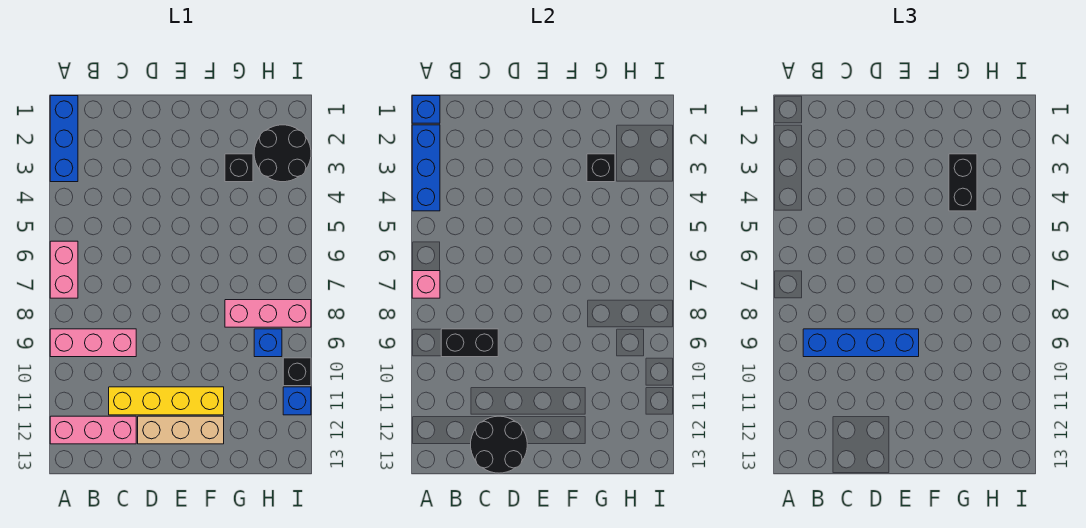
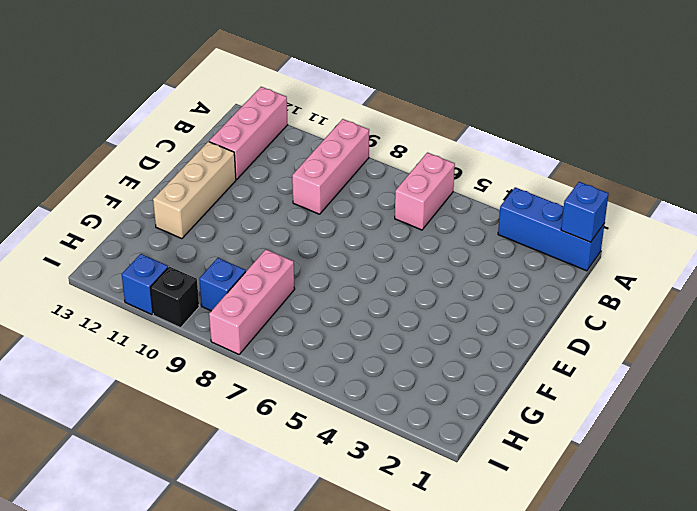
pink brick A6:B6 level 1 -> pink brick A6:A7 level 1
none -> yellow brick C11:F11 level 1
none -> black brick G3 level 1
none -> black round brick H2:I3 level 1

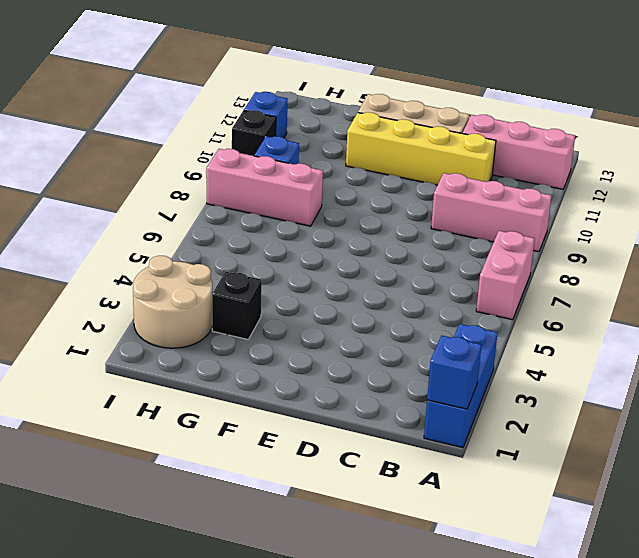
tan round brick H2:I3 level 1 -> black round brick H2:I3 level 1
none -> blue brick A2:A4 level 2
none -> pink brick A7 level 2
none -> black brick B9:C9 level 2

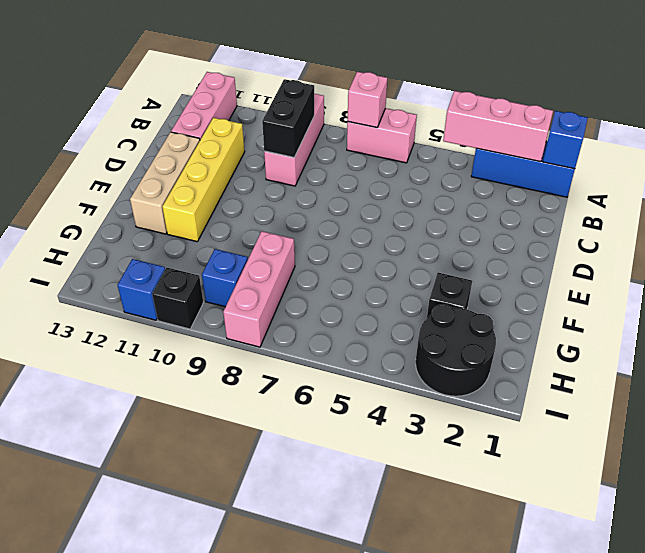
pink brick A2:A4 level 2 -> blue brick A2:A4 level 2
none -> black round brick C12:D13 level 2
none -> black brick G3 level 2
none -> blue brick B9:E9 level 3

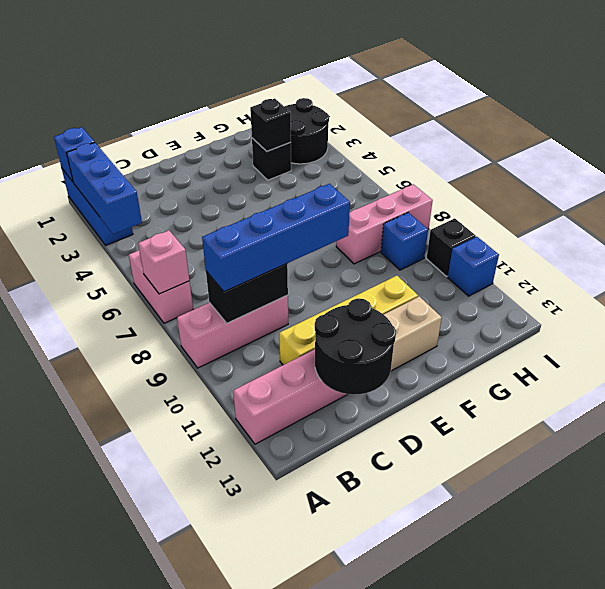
none -> black brick G3:G4 level 3

